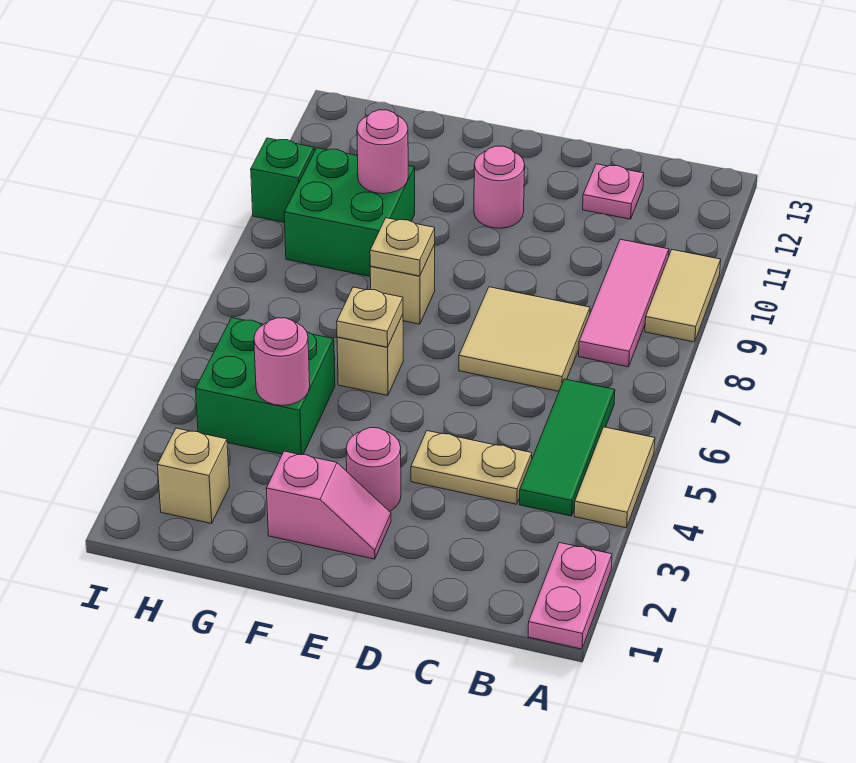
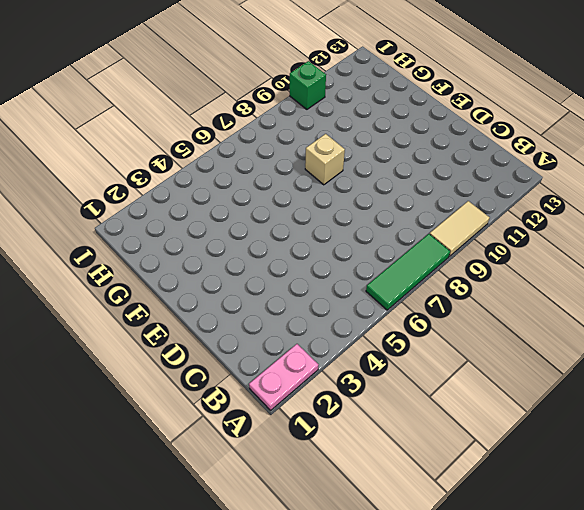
green tile A6:A8 level 1 -> green tile B4:B6 level 1
none -> tan tile A4:A5 level 1
none -> pink tile B8:B10 level 1
none -> tan plate C4:D4 level 1

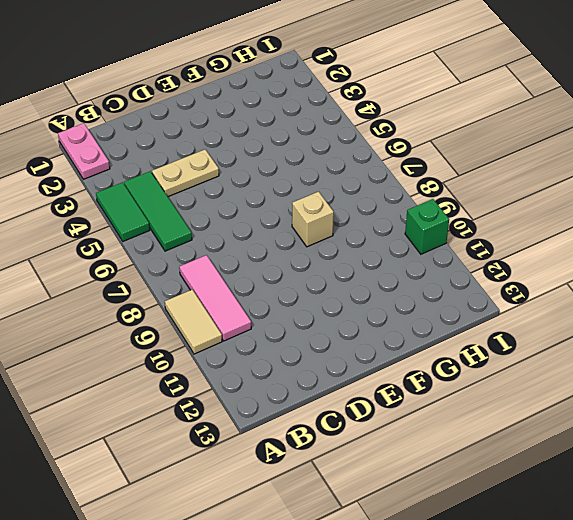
green tile A4:A5 level 1 -> tan tile A4:A5 level 1
none -> tan tile C7:D8 level 1
none -> pink plate C12 level 1
none -> pink slope E2:F2 level 1 top F

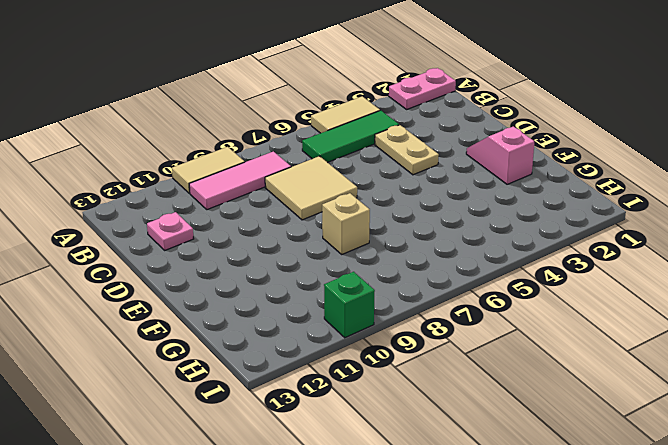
none -> pink round brick E3 level 1
none -> pink round brick E11 level 1
none -> tan brick F6 level 1

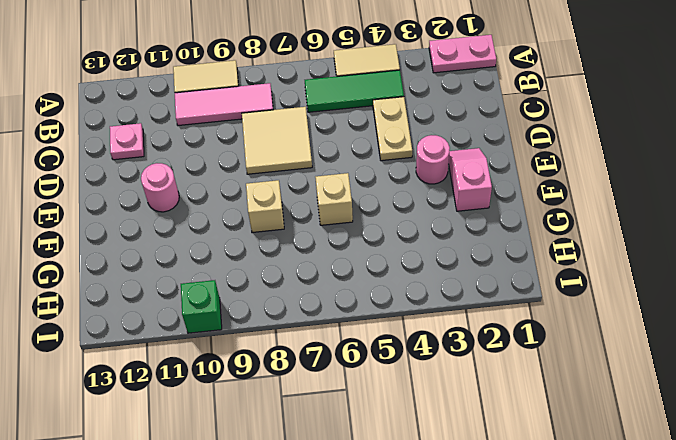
none -> green brick G4:H5 level 1
none -> green brick G9:H10 level 1
none -> tan brick H2 level 1

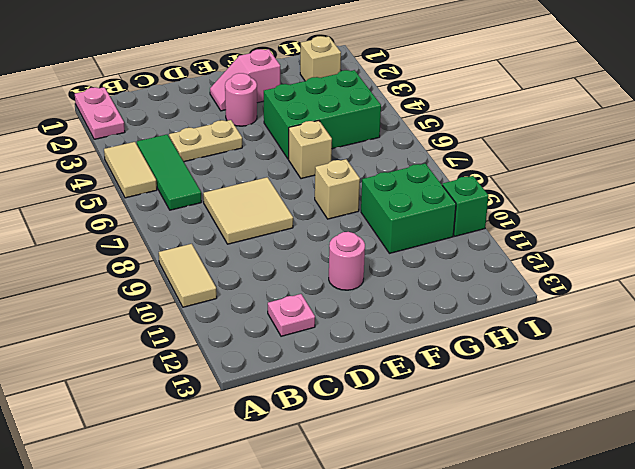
green brick F4:H5 level 1 -> green brick G4:H5 level 1
none -> pink tile B8:B10 level 1
none -> tan plate F6 level 2
none -> tan plate F8 level 2

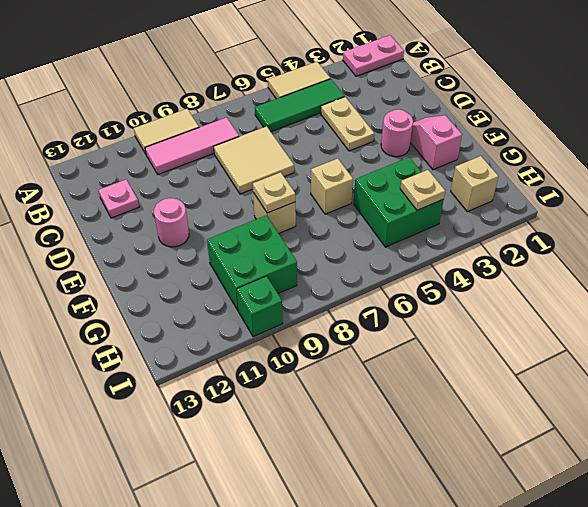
tan plate H4 level 2 -> tan plate F6 level 2
none -> pink round brick G4 level 2
none -> pink round brick G10 level 2

